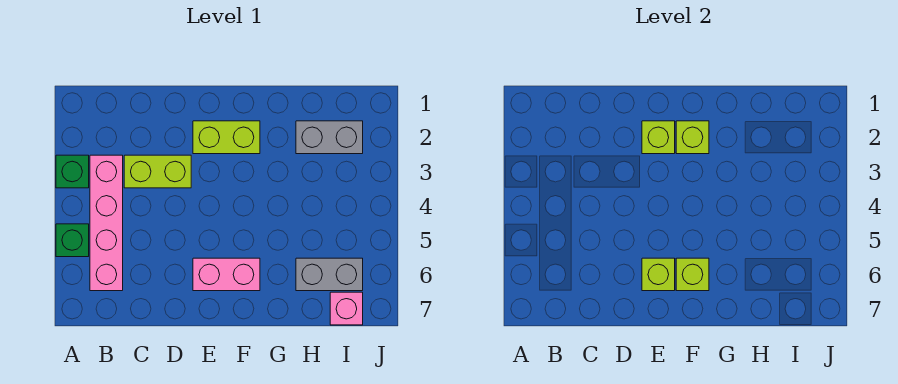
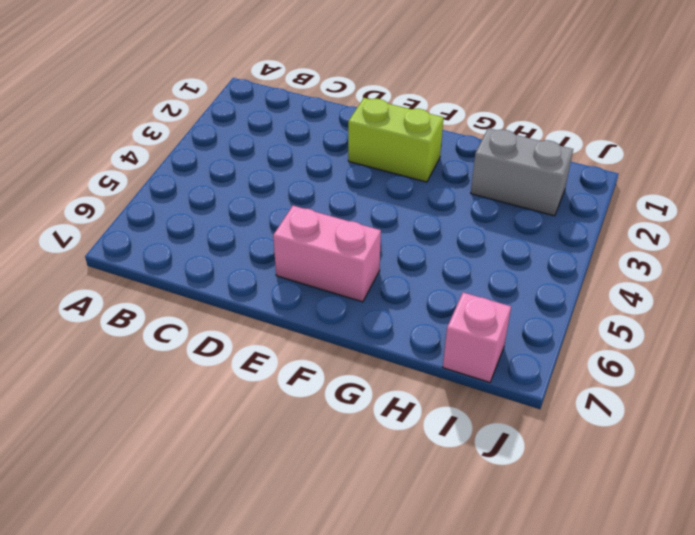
none -> green brick A3 level 1
none -> green brick A5 level 1
none -> pink brick B3:B6 level 1

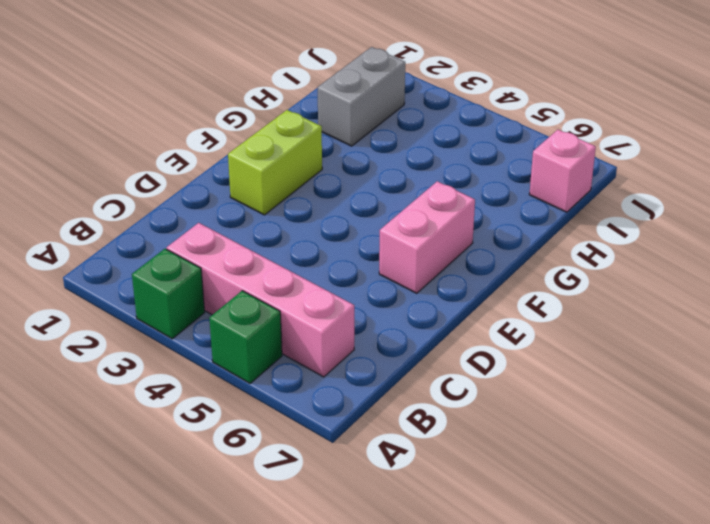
none -> lime brick C3:D3 level 1
none -> grey brick H6:I6 level 1
none -> lime brick E2 level 2

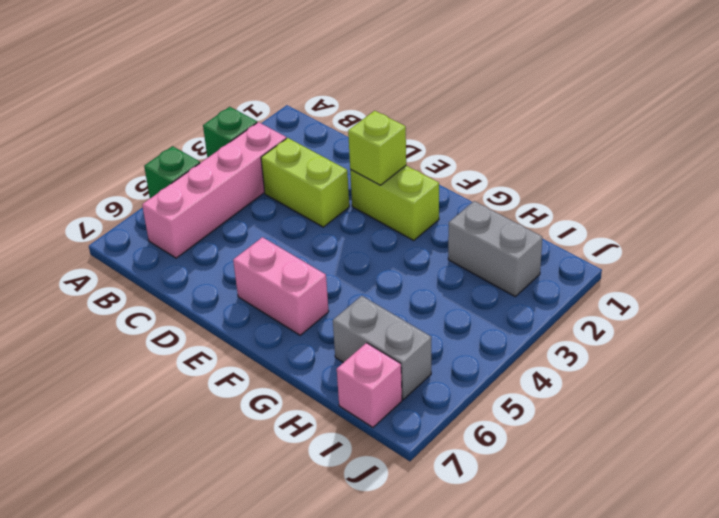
none -> lime brick E6 level 2
none -> lime brick F2 level 2
none -> lime brick F6 level 2

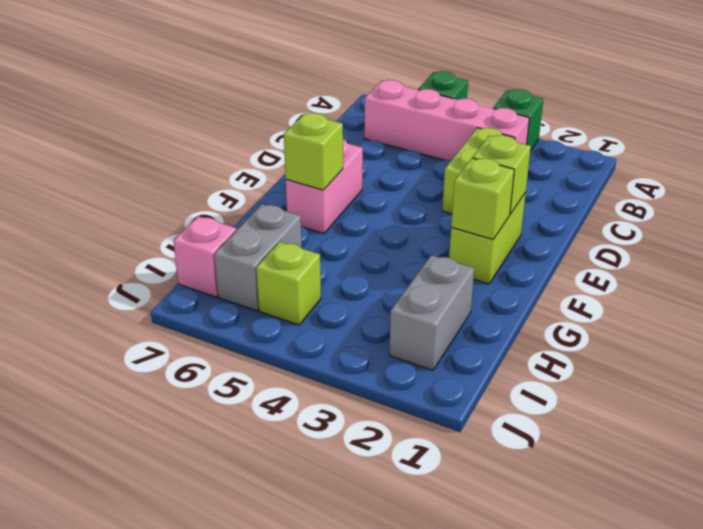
lime brick I5 level 1 -> lime brick E6 level 2

